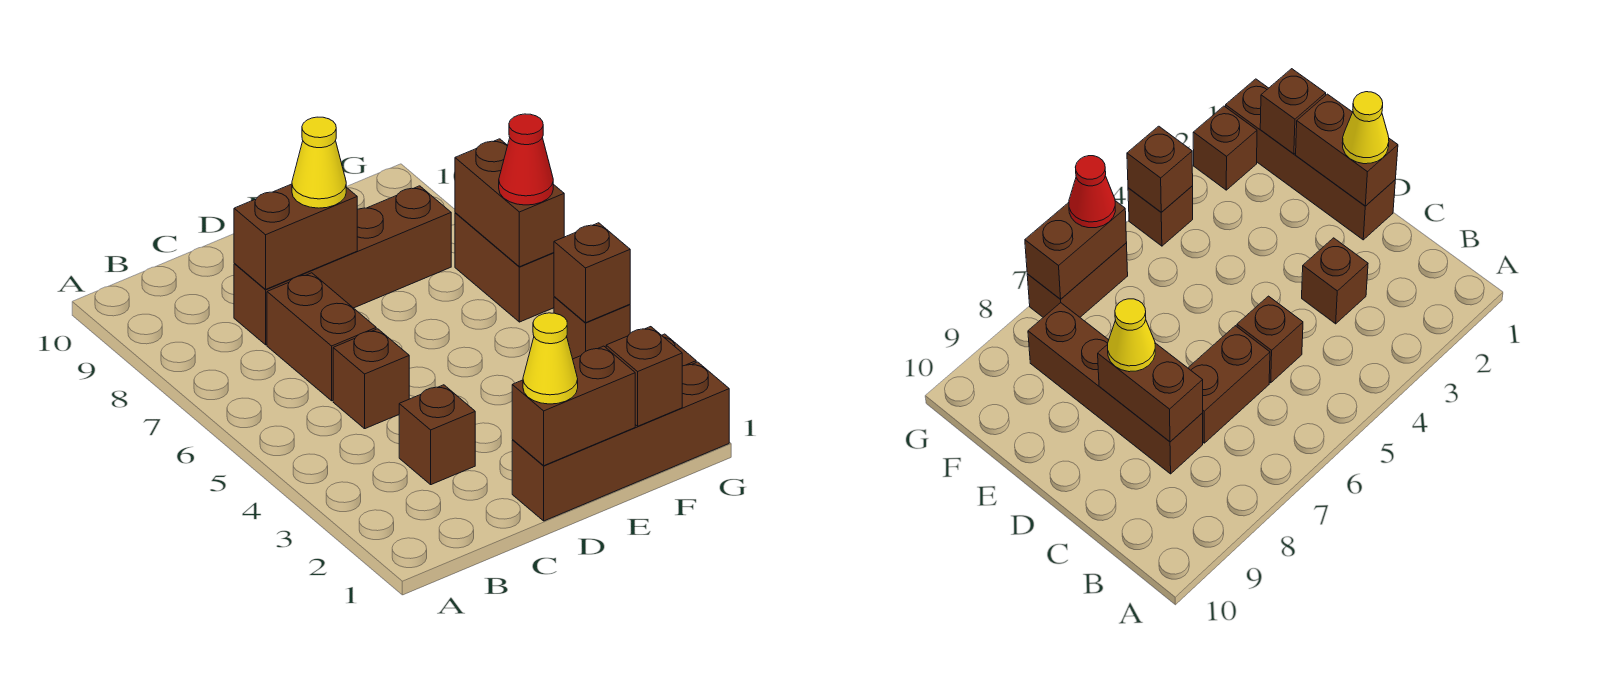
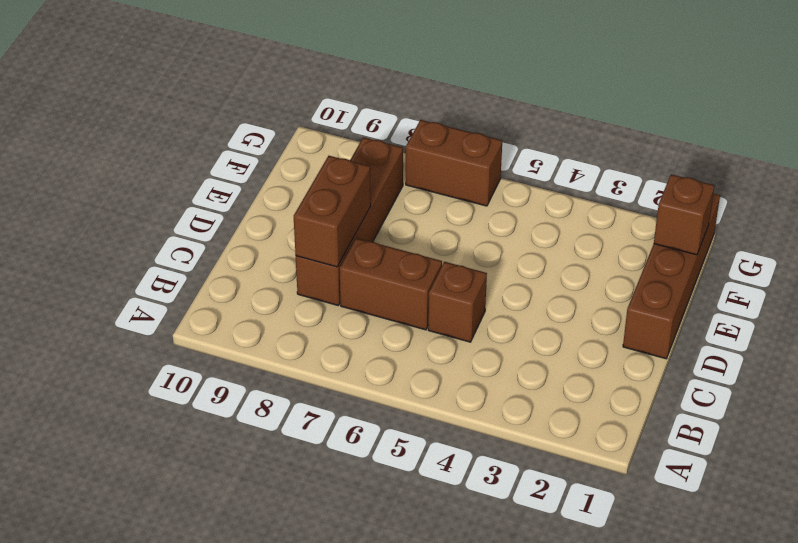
none -> brown brick C3 level 1
none -> brown brick G2 level 1
none -> brown brick G4 level 1

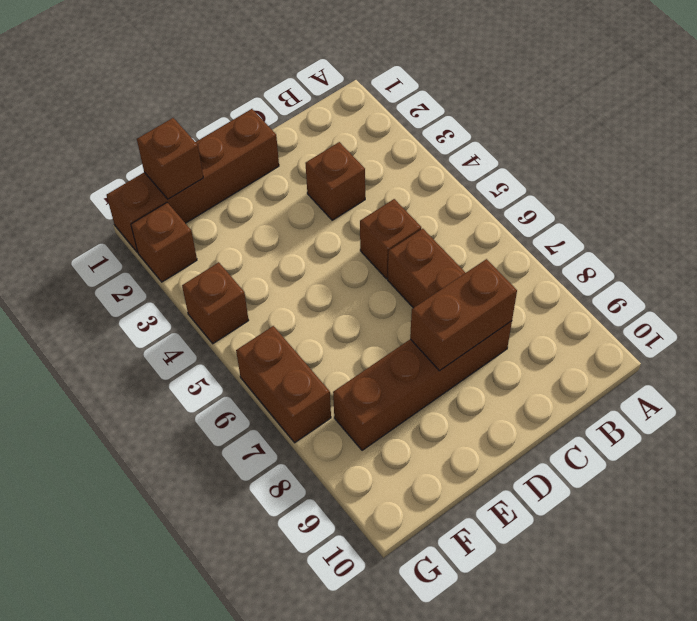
none -> brown brick D1:E1 level 2
none -> brown brick G4 level 2
none -> brown brick G6:G7 level 2

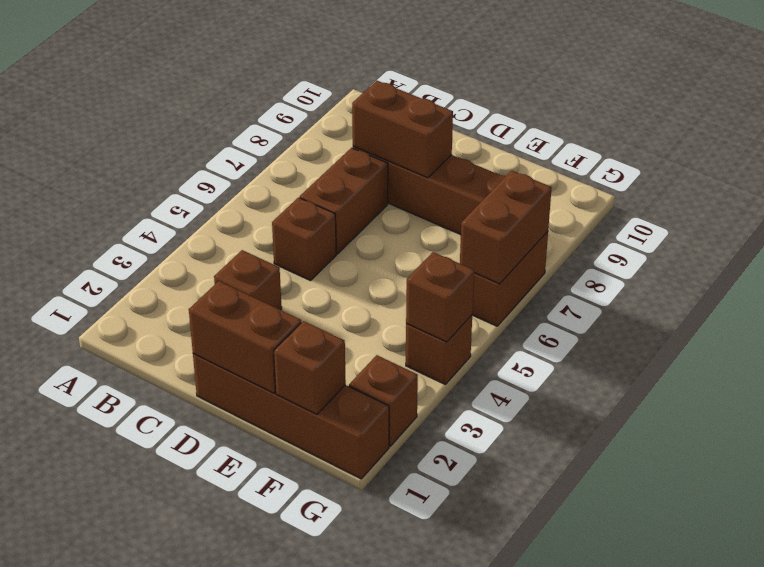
none -> yellow cone D1 level 3
none -> yellow cone D8 level 3
none -> red cone G6 level 3

